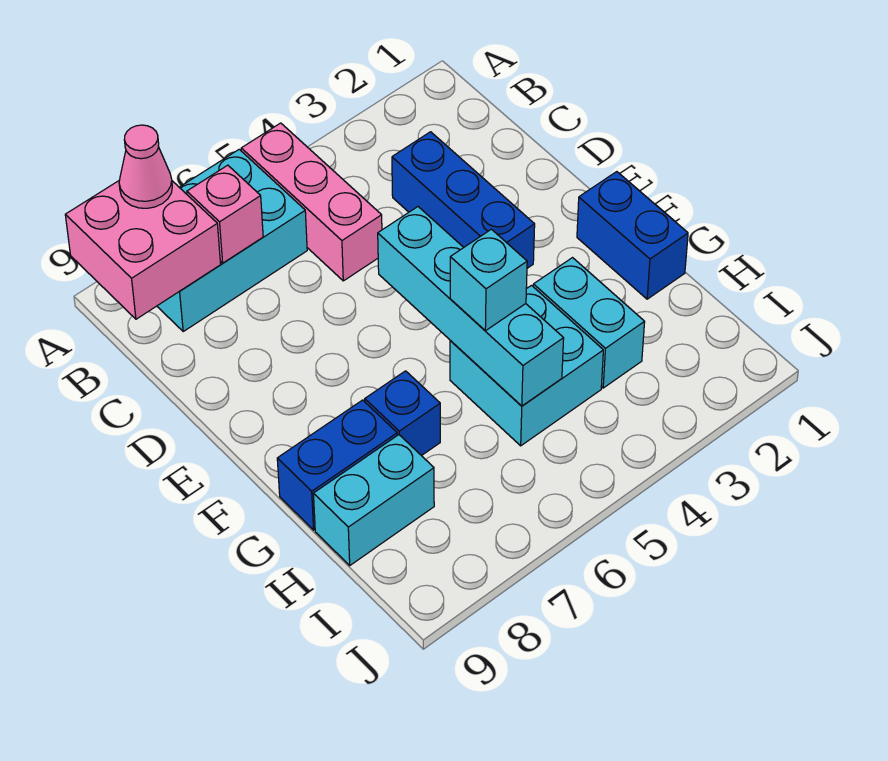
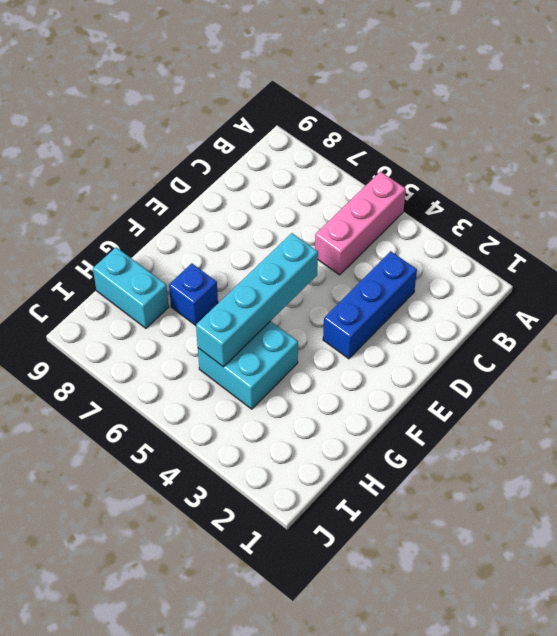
none -> cyan brick A6:B8 level 1
none -> blue brick F1:G1 level 1
none -> cyan brick G3:H3 level 1

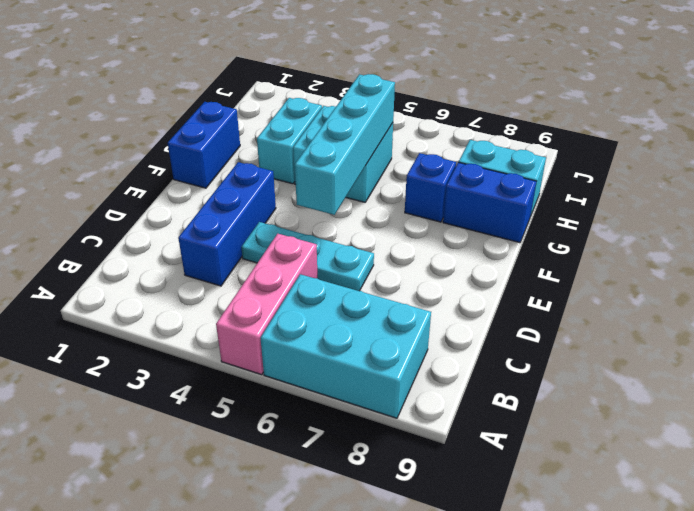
cyan plate D4:D6 level 1 -> none
none -> pink brick A8:B9 level 2
none -> pink brick B7 level 2
none -> pink cone A8 level 3

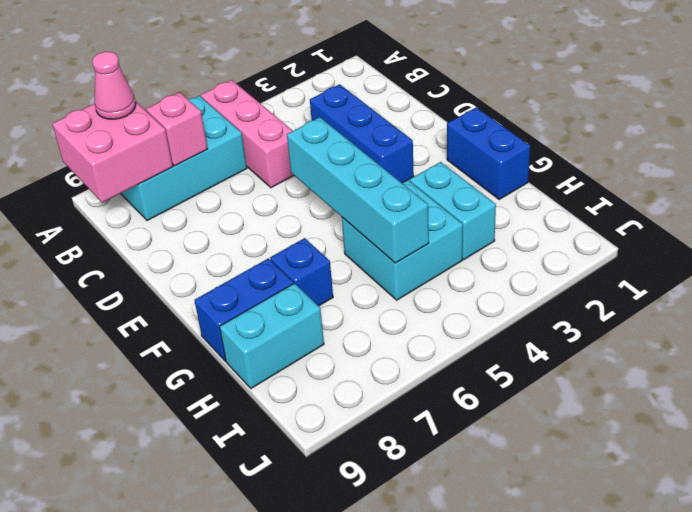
none -> cyan brick G5 level 3

